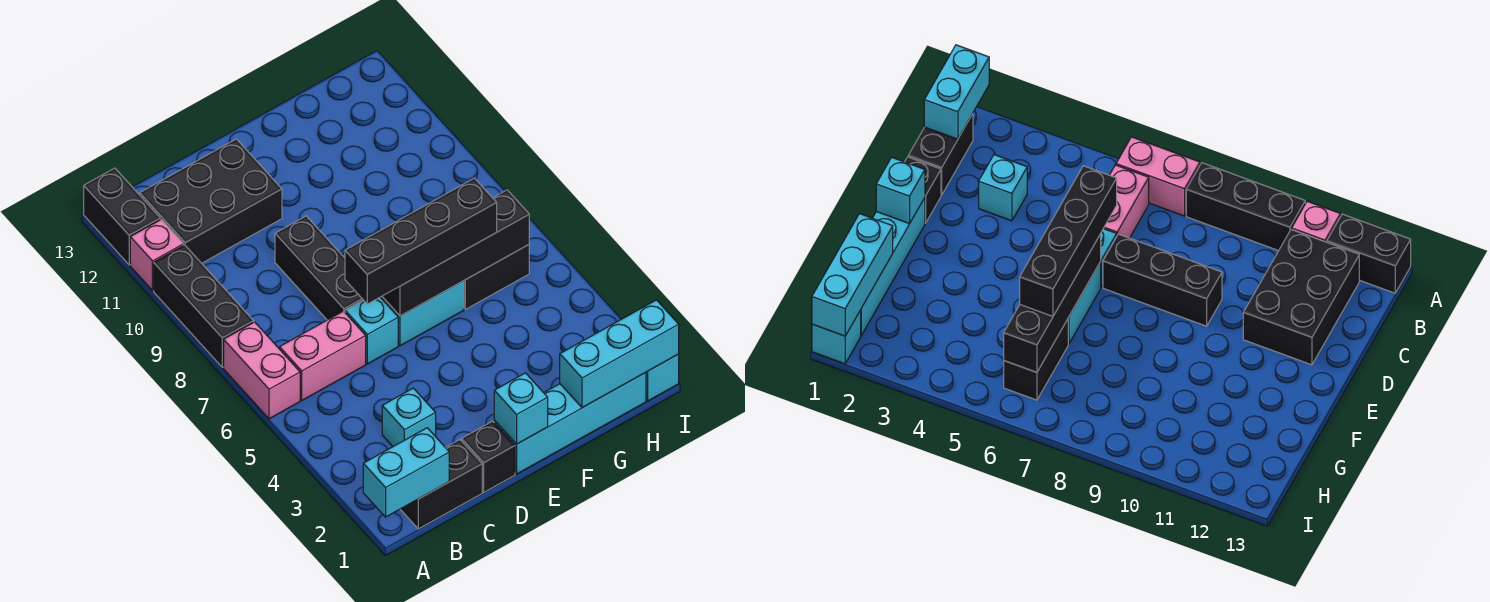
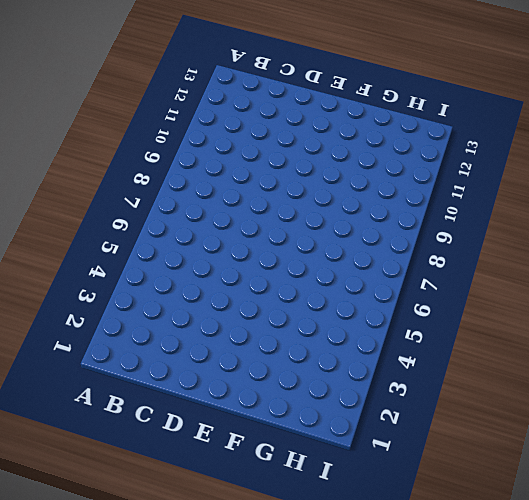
none -> pink brick A6:A7 level 1
none -> black brick A8:A10 level 1
none -> pink brick A11 level 1

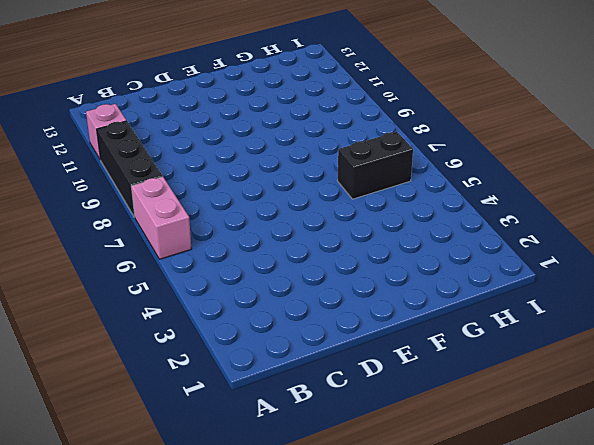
none -> black brick A12:A13 level 1
none -> black brick B1:C1 level 1
none -> pink brick B6:C6 level 1

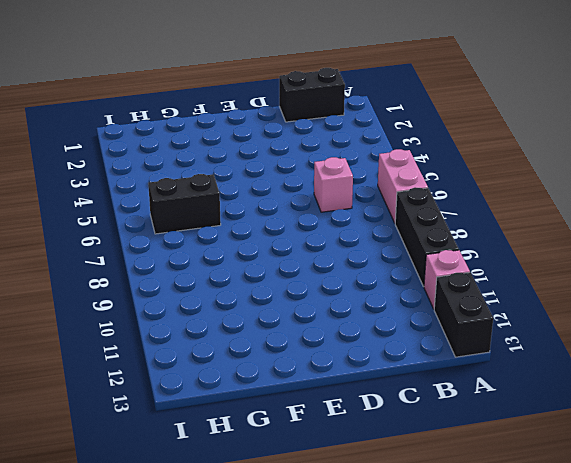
pink brick C6 level 1 -> pink brick B6:C6 level 1
none -> black brick B11:D12 level 1
none -> cyan brick C3 level 1
none -> black brick D1 level 1

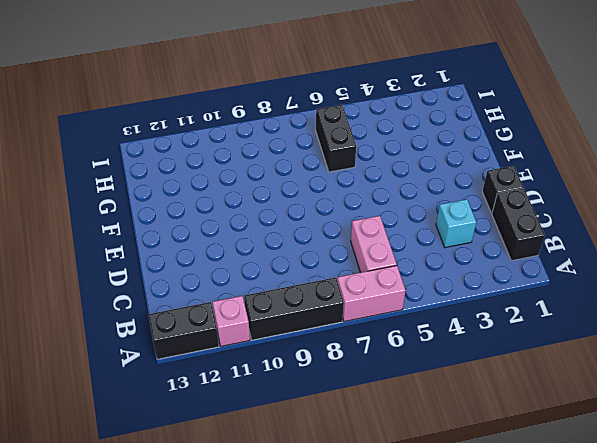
none -> black brick B11:D12 level 1
none -> cyan brick D6 level 1
none -> black brick D7:D9 level 1

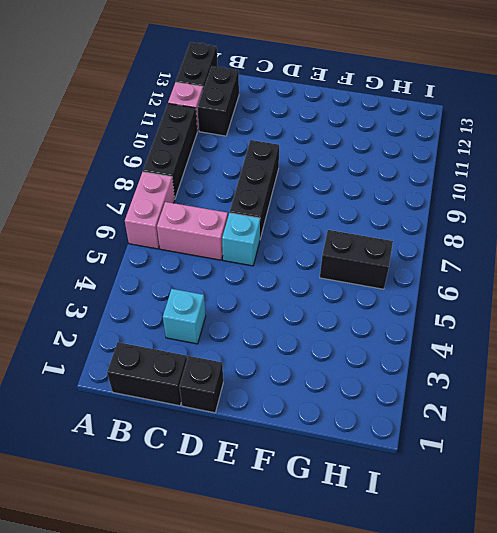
black brick B11:B12 level 1 -> black brick B11:D12 level 1
none -> cyan brick E1:H1 level 1
none -> cyan brick E6:F6 level 1
none -> cyan brick I1 level 1

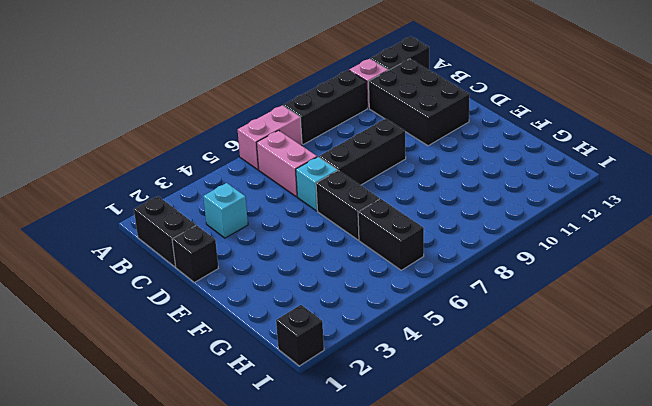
black brick E6:F6 level 1 -> cyan brick E6:F6 level 1
black brick I1 level 1 -> cyan brick I1 level 1
none -> cyan brick E1:H1 level 1
none -> cyan brick A1:B1 level 2
none -> cyan brick E1 level 2

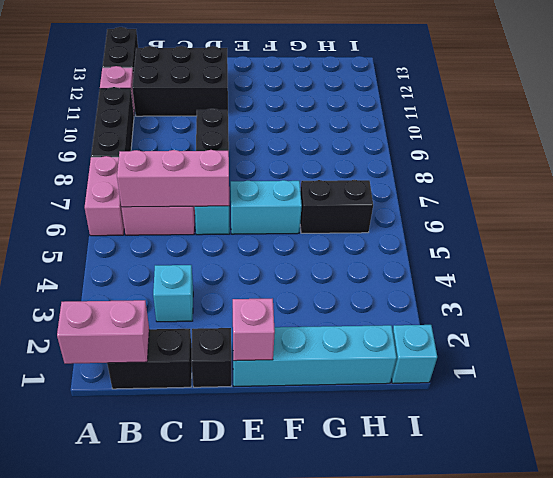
pink brick A1:B1 level 2 -> cyan brick A1:B1 level 2
pink brick B6:D6 level 2 -> none
pink brick E1 level 2 -> cyan brick E1 level 2
none -> black brick E6:H6 level 2
none -> cyan brick G1:I1 level 2
none -> black brick D6:G6 level 3

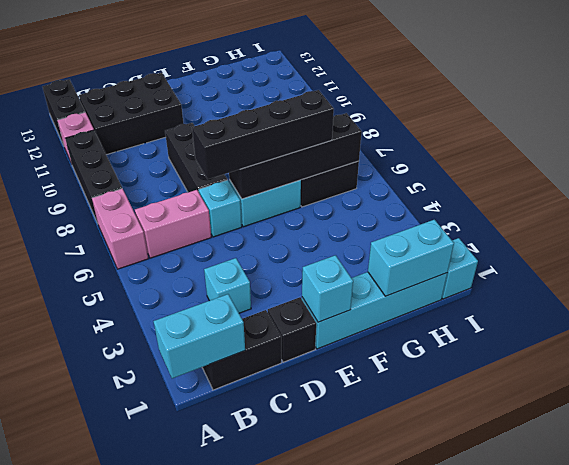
cyan brick G1:H1 level 2 -> cyan brick G1:I1 level 2

